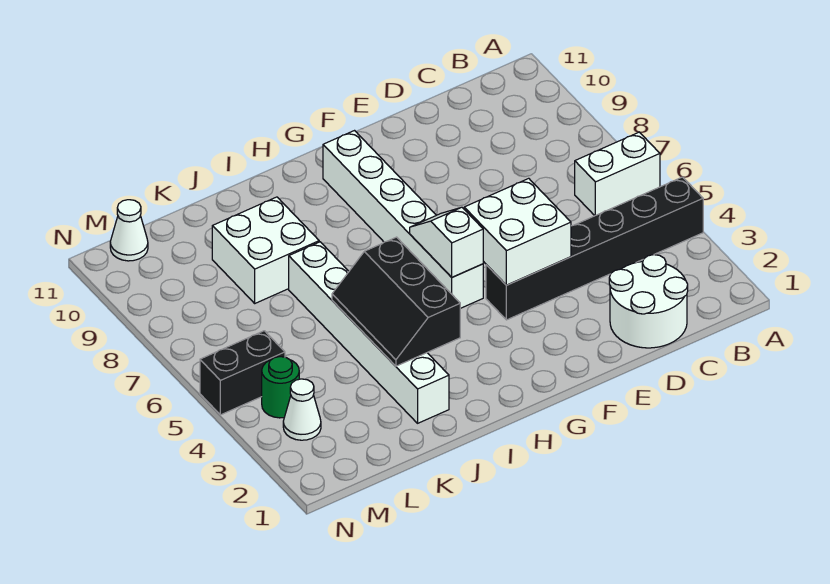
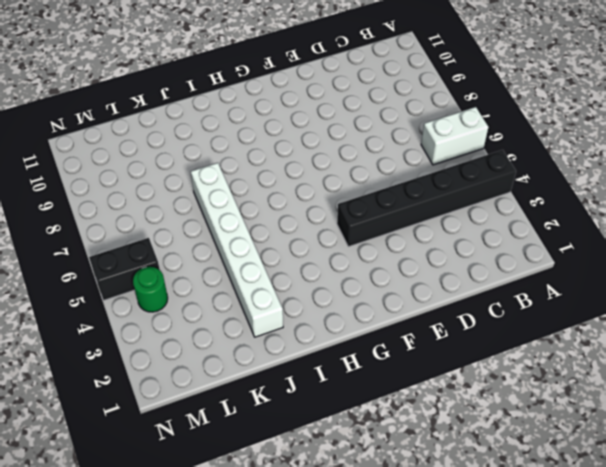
none -> white round brick C1:D2 level 1
none -> white brick G5:G10 level 1
none -> white brick J8:K9 level 1

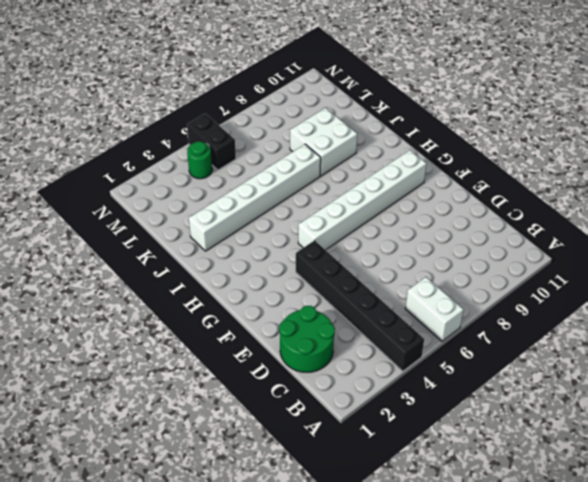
green round brick C1:D2 level 1 -> white round brick C1:D2 level 1
none -> white cone M3 level 1
none -> white cone M11 level 1
none -> white brick E4:F5 level 2

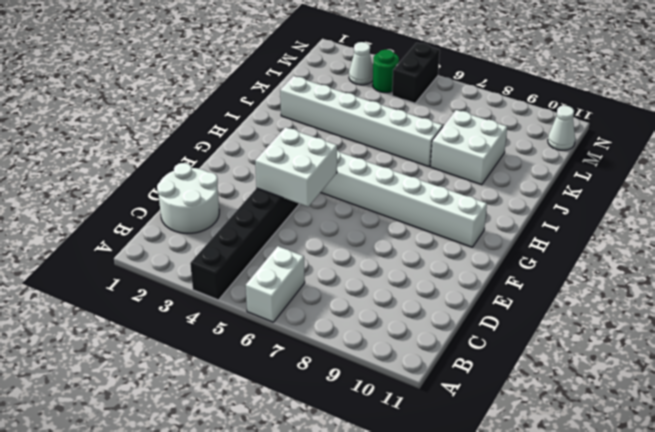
none -> white slope G5:G6 level 2 top 5
none -> black slope I3:J5 level 2 top I

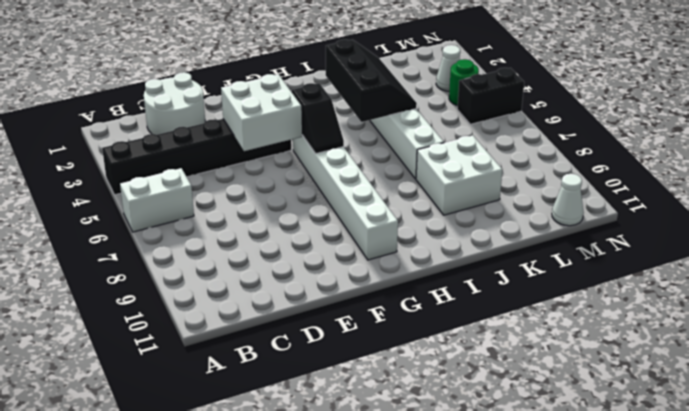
black slope G5:G6 level 2 top 5 -> white slope G5:G6 level 2 top 5

